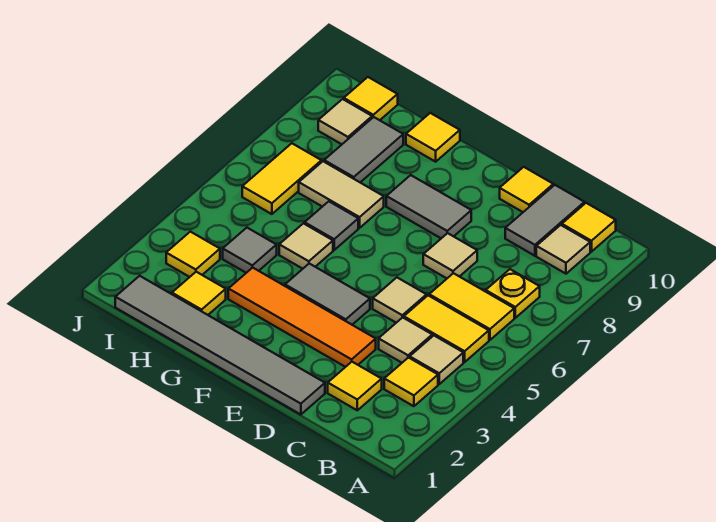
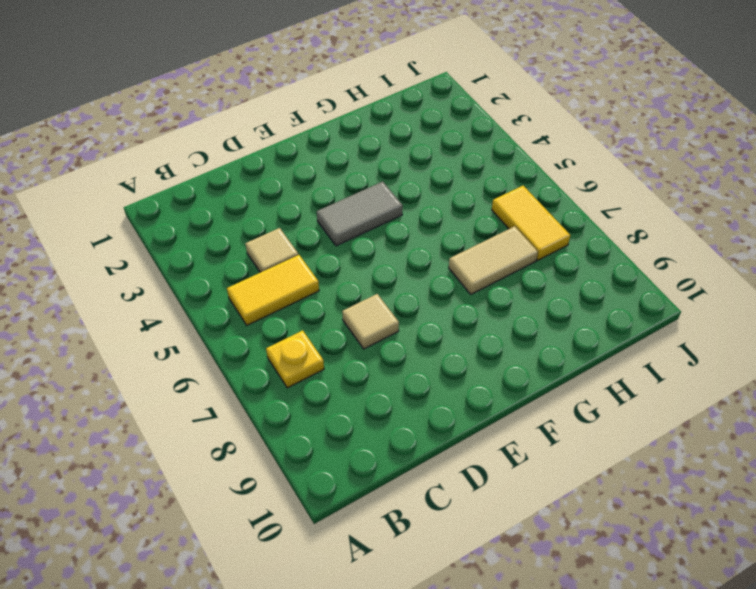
none -> yellow tile B3 level 1
none -> tan tile B4 level 1
none -> yellow tile B6:C6 level 1

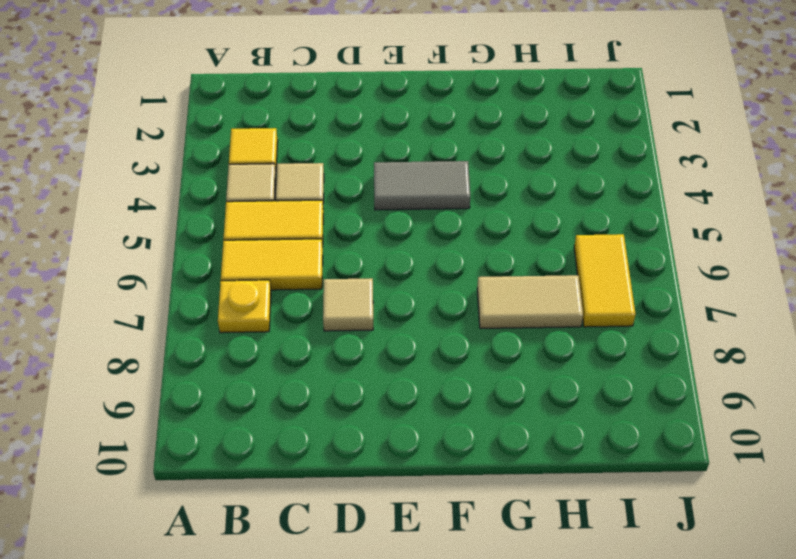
none -> tan tile B9 level 1
none -> yellow tile B10 level 1
none -> yellow tile C2 level 1

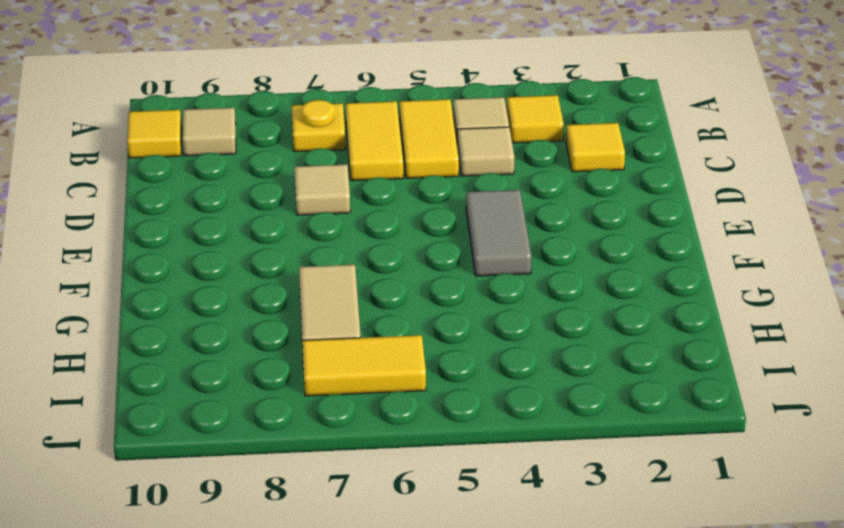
none -> grey tile C9:C10 level 1
none -> grey tile D1:I1 level 1
none -> orange tile D3:G3 level 1

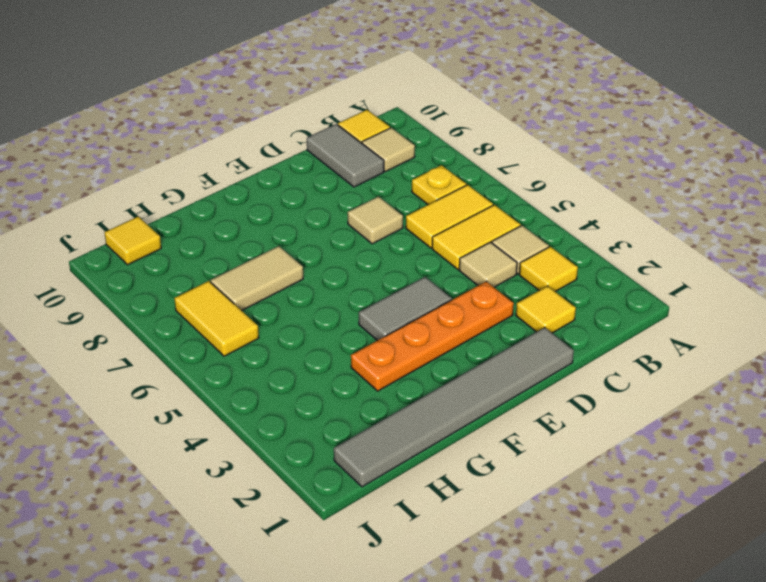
orange plate D3:G3 level 1 -> orange tile D3:G3 level 1
none -> tan tile D5 level 1
none -> yellow tile D10 level 1
none -> grey tile E8:F8 level 1

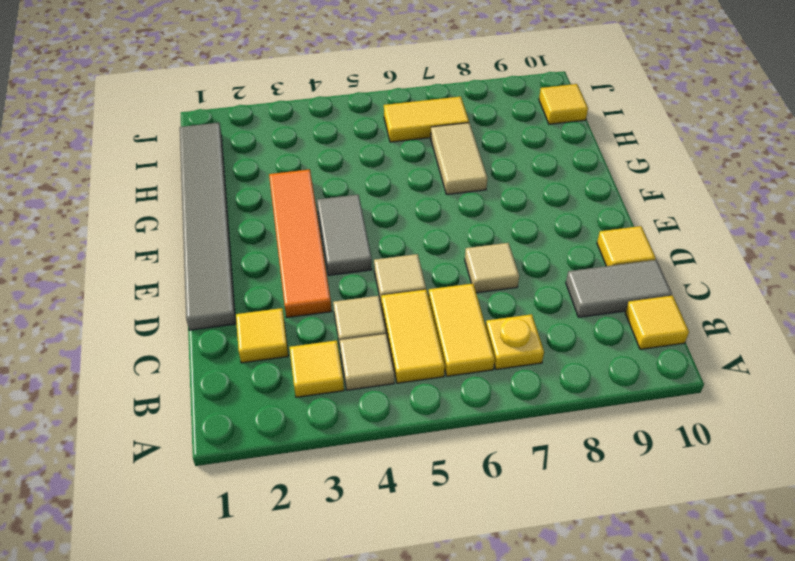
none -> tan tile B9 level 1
none -> grey tile E8:F8 level 1
none -> tan tile G5 level 1

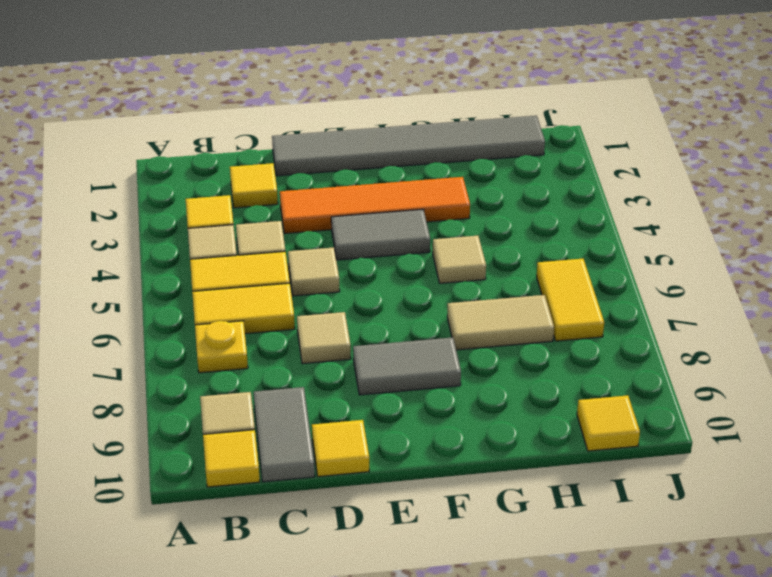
none -> grey tile G6 level 1
none -> yellow tile G10 level 1
none -> yellow tile H2 level 1

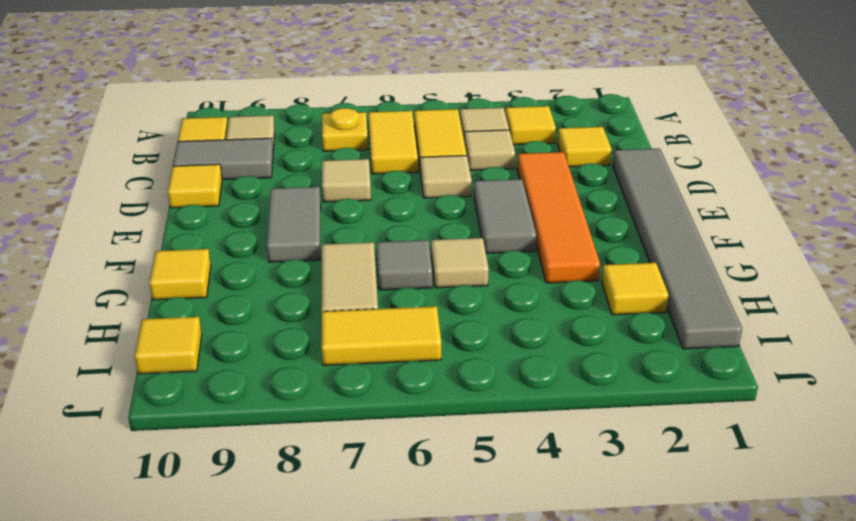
none -> grey tile H4 level 1
none -> grey tile H8:H9 level 1
none -> yellow tile I3 level 1

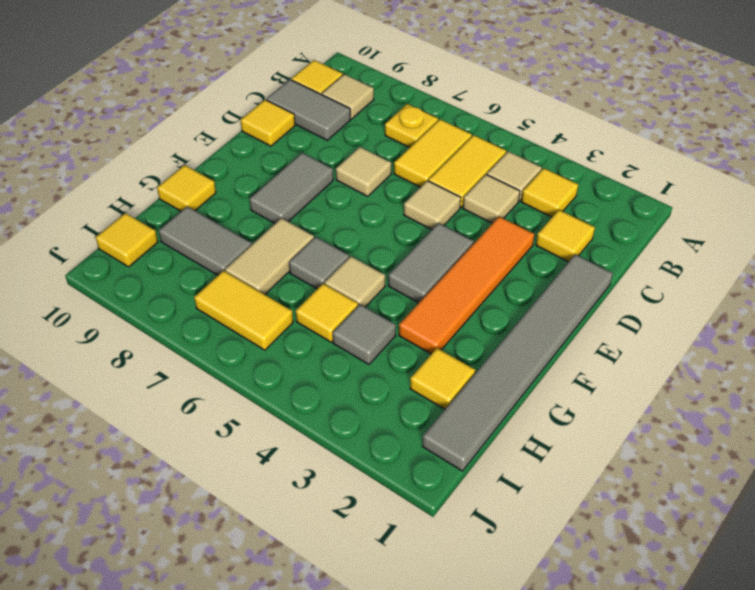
yellow tile H5 level 1 -> yellow tile I3 level 1
none -> tan tile I9 level 1

